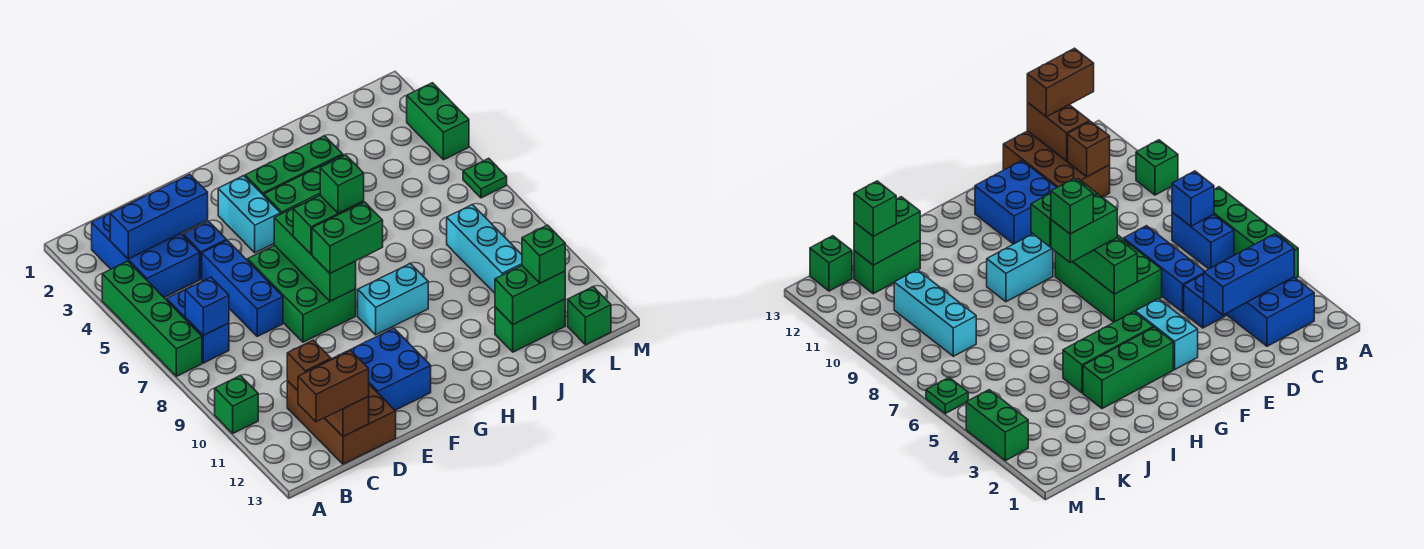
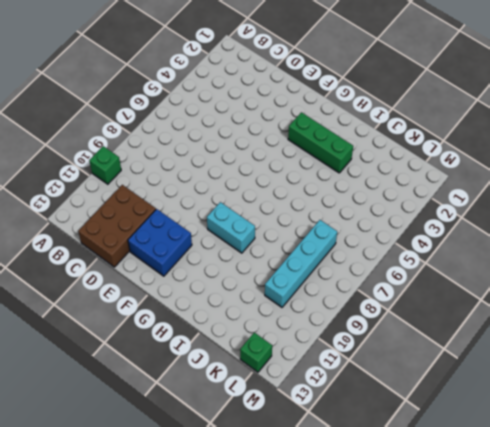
cyan brick K7:K10 level 1 -> cyan brick K8:K10 level 1
none -> green brick A4:A7 level 1
none -> blue brick B2:C4 level 1
none -> blue brick B6:B7 level 1

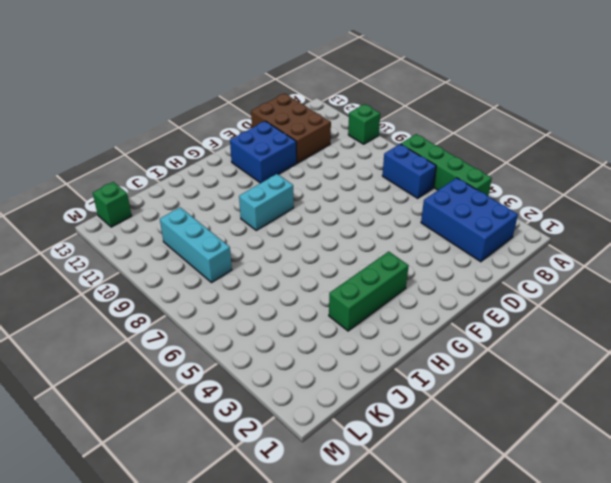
none -> blue brick D4 level 1
none -> blue brick D5:D7 level 1
none -> green brick E6:F8 level 1

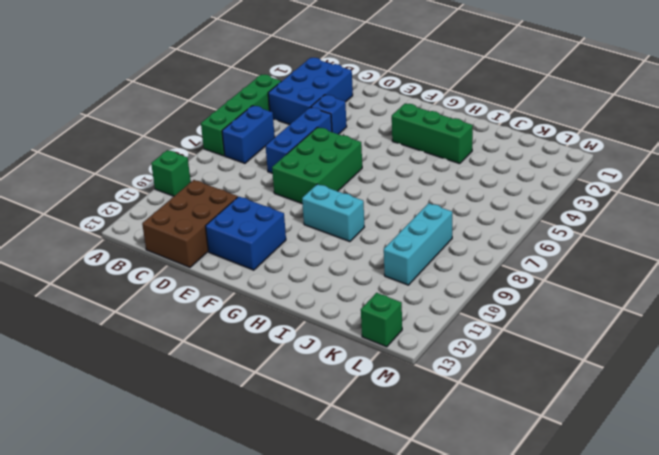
none -> cyan brick F3:F4 level 1
none -> green brick G4:I4 level 1
none -> green brick J12:K12 level 1

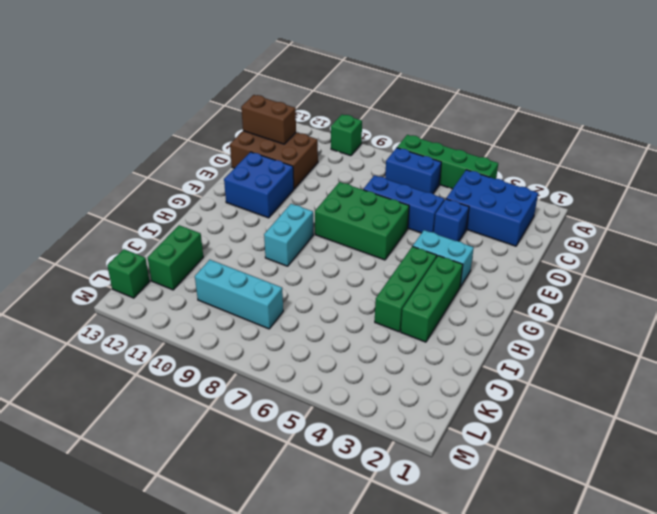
none -> green brick M3:M4 level 1
none -> green plate M6 level 1
none -> blue brick B3:D3 level 2

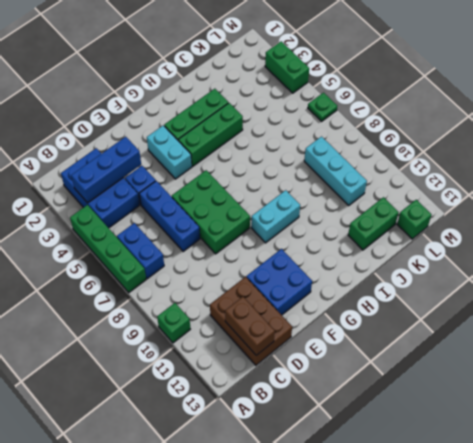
none -> blue brick B7 level 2
none -> brown brick C11 level 2
none -> green brick F6:F8 level 2

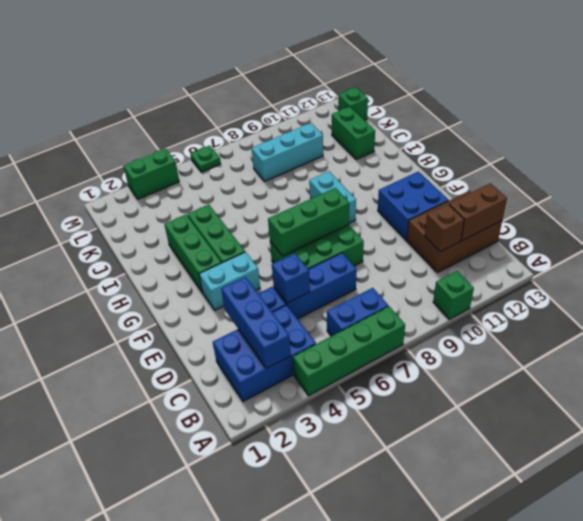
blue brick D5 level 2 -> blue brick B7 level 2
none -> green brick J12:K12 level 2
none -> brown brick B13:C13 level 3
none -> green brick F7:G7 level 3

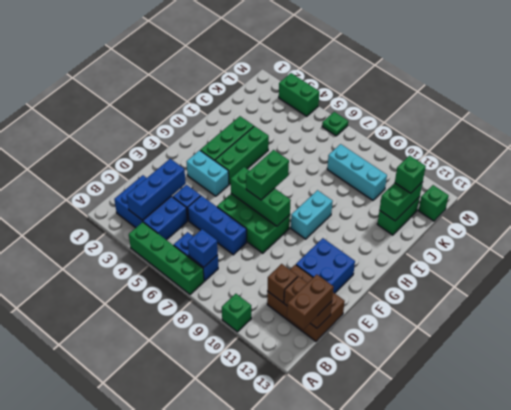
none -> green brick F8:G8 level 3
none -> green brick G7 level 4

